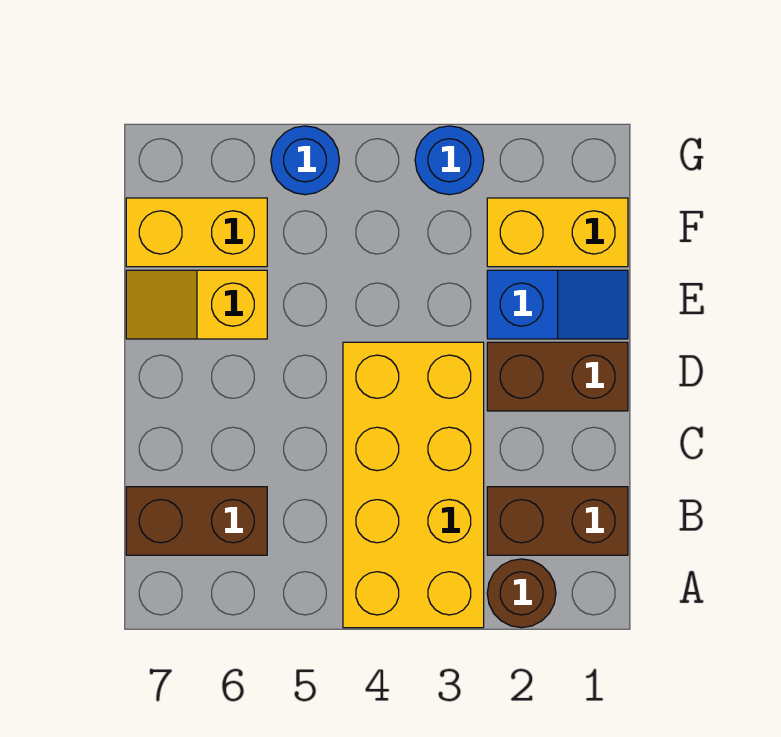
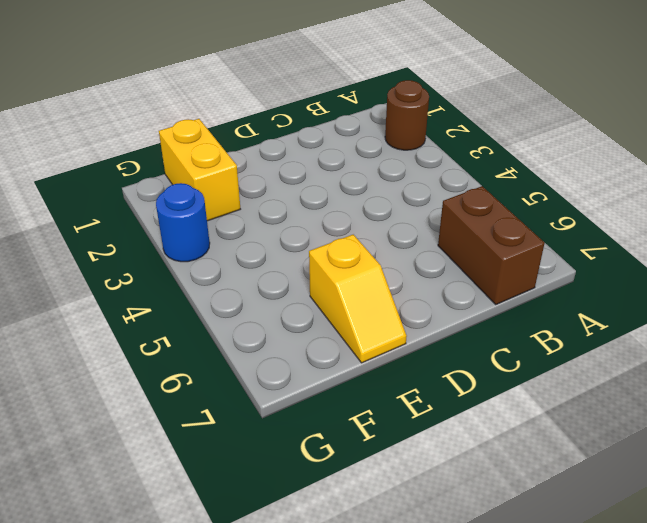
none -> yellow brick A3:D4 level 1
none -> brown brick B1:B2 level 1

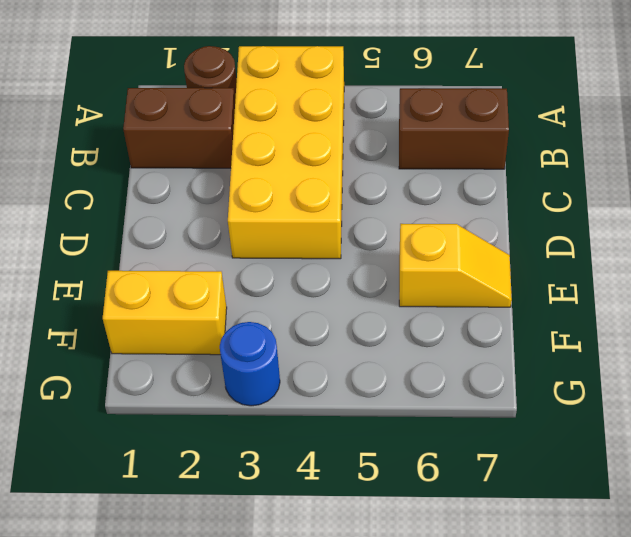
none -> brown brick D1:D2 level 1
none -> blue slope E1:E2 level 1 top 2

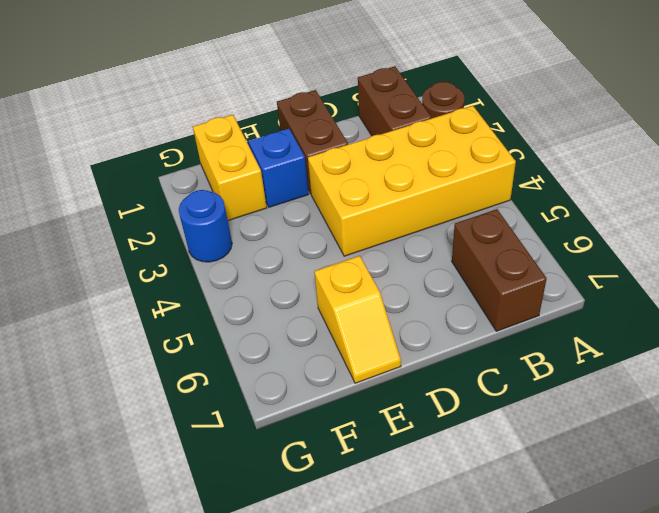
none -> yellow brick F6:F7 level 1
none -> blue round brick G5 level 1

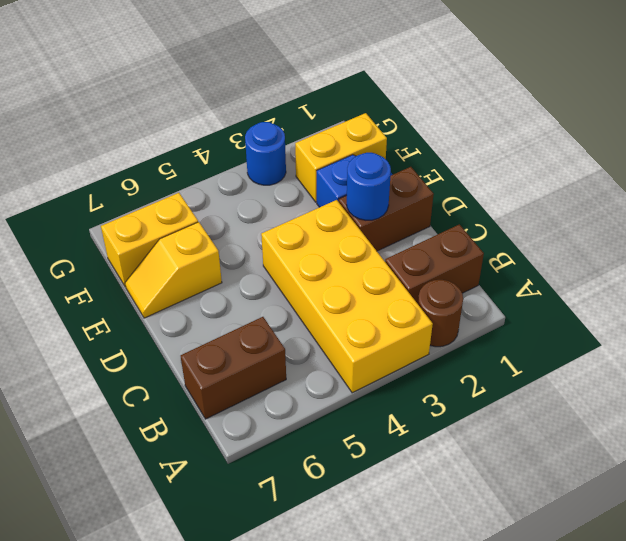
blue round brick D2 level 2 -> blue round brick G5 level 1

